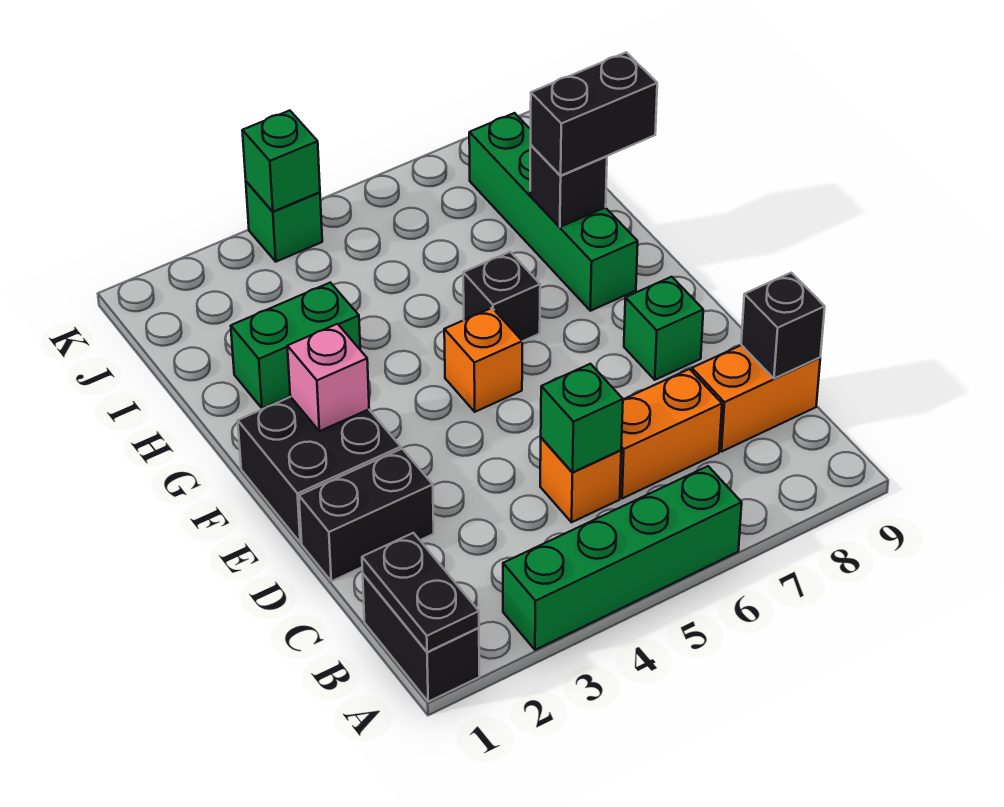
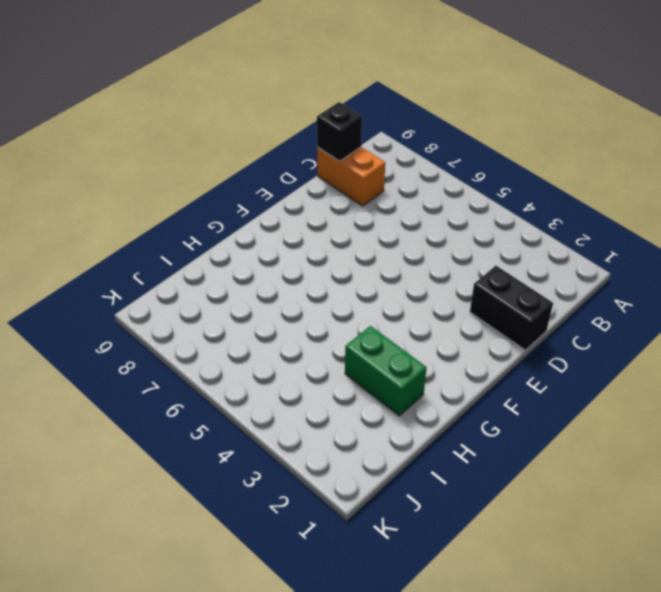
none -> black brick A1:B1 level 1
none -> green brick A3:A6 level 1
none -> orange brick C5 level 1

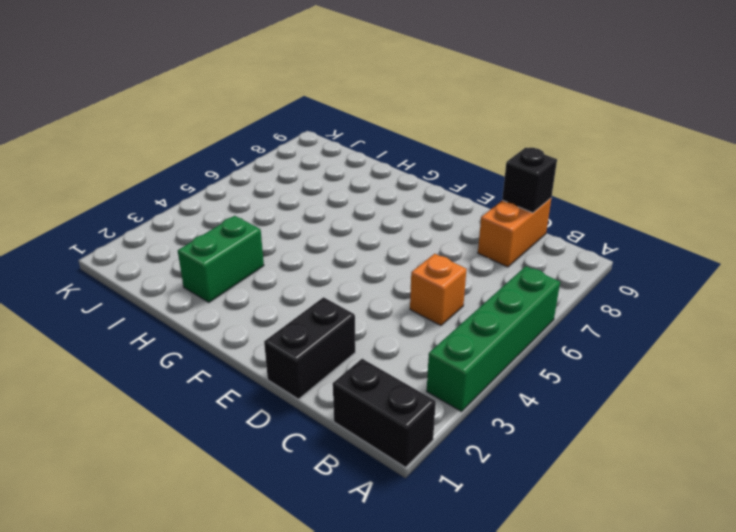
none -> orange brick C6:C7 level 1
none -> black brick E1:F2 level 1
none -> green brick E8 level 1

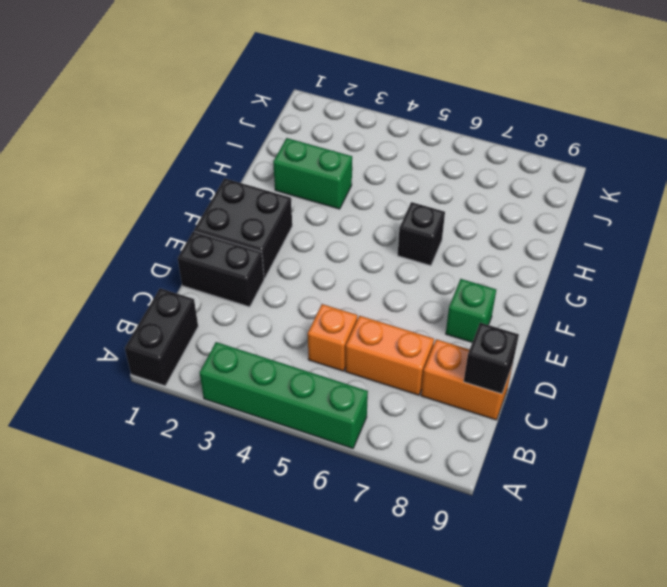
none -> orange brick F5 level 1
none -> green brick G8:J8 level 1
none -> green brick K4 level 1

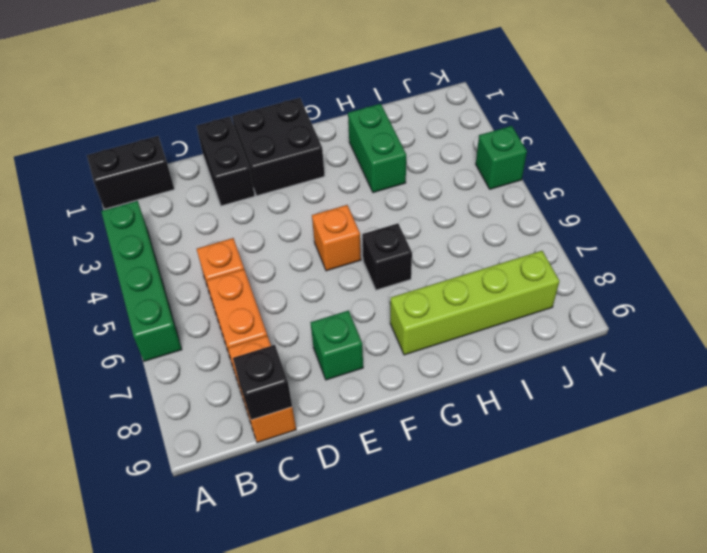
lime brick G8:J8 level 1 -> green brick G8:J8 level 1
none -> black plate A1:B1 level 2
none -> green brick C5 level 2
none -> pink brick F2 level 2

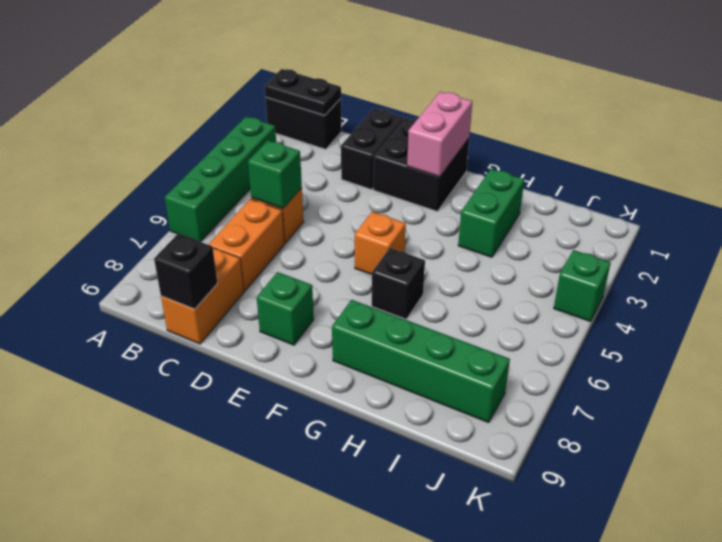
pink brick F1:F2 level 2 -> pink brick F2 level 2
none -> black brick H8 level 2
none -> green brick K4 level 2
none -> black brick H8:H9 level 3

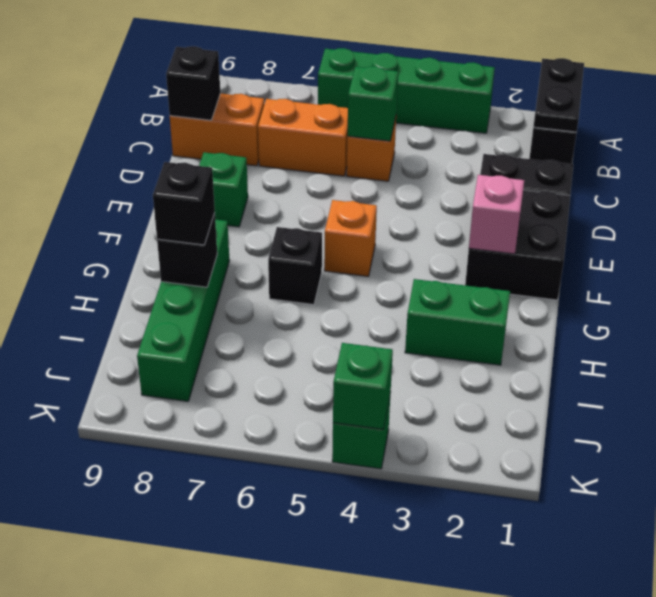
black brick H8 level 3 -> black brick H8:H9 level 3

